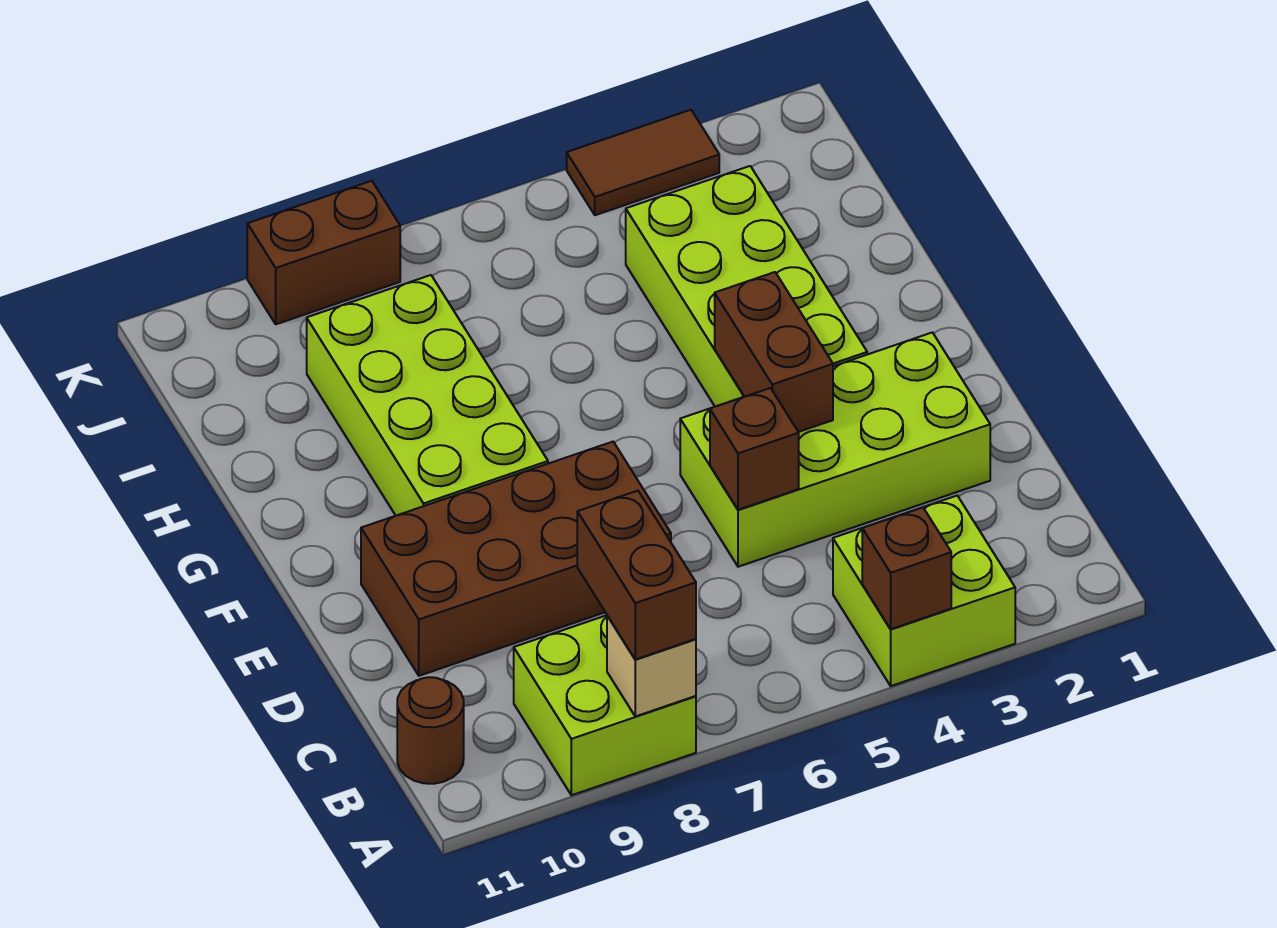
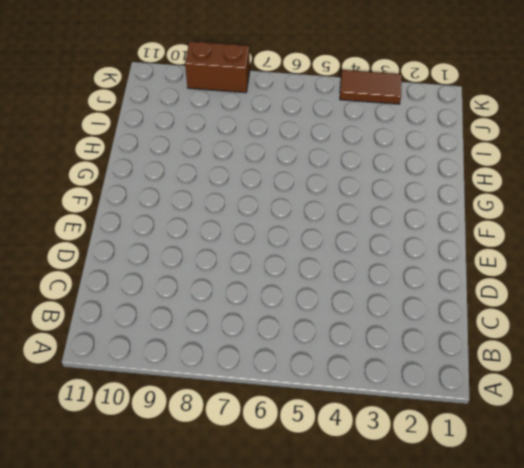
none -> lime brick A3:B4 level 1
none -> lime brick A8:B9 level 1
none -> brown round brick B11 level 1

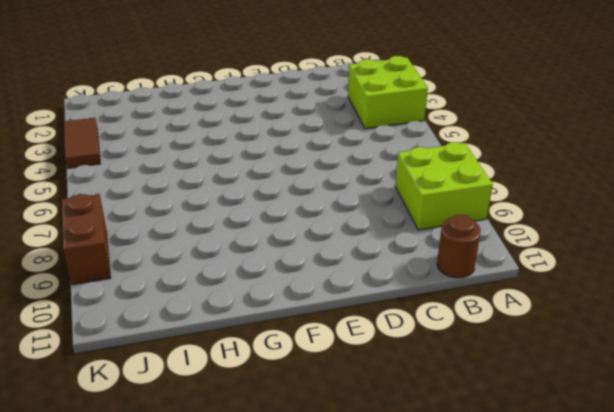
none -> lime brick D2:E5 level 1
none -> brown brick D7:E10 level 1
none -> lime brick F3:I4 level 1

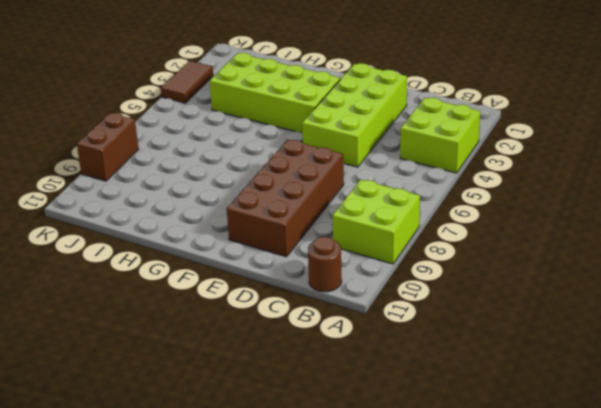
none -> lime brick F8:I9 level 1
none -> brown brick A4 level 2
none -> tan brick A8 level 2

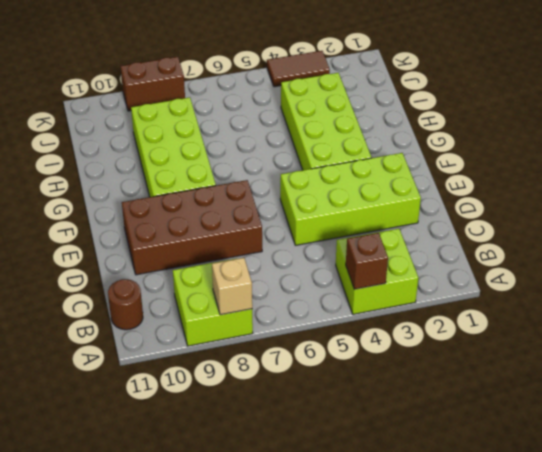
none -> brown brick D5 level 2
none -> brown brick E4:F4 level 2
none -> brown brick A8:B8 level 3

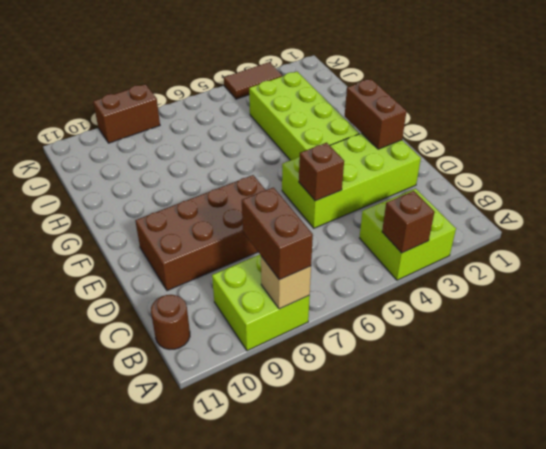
brown brick E2:F2 level 2 -> brown brick E4:F4 level 2
none -> lime brick F8:I9 level 1

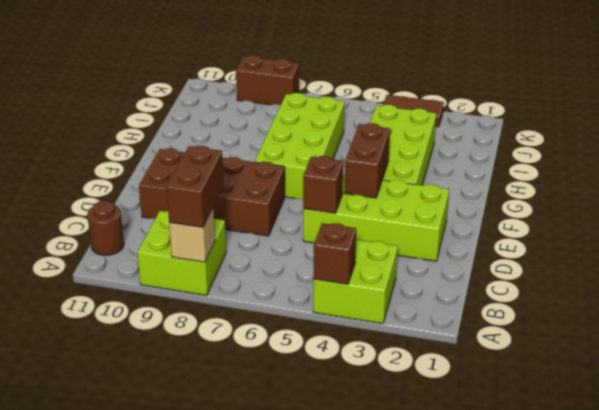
lime brick F6:I7 level 1 -> lime brick F8:I9 level 1

